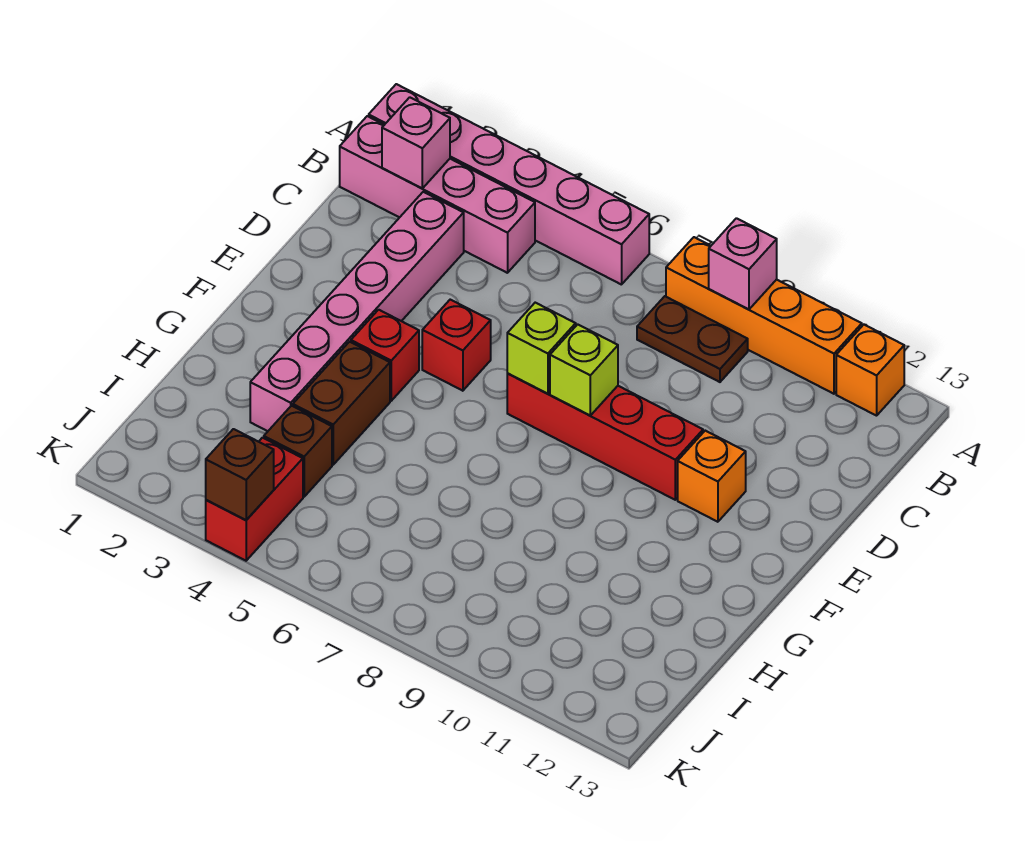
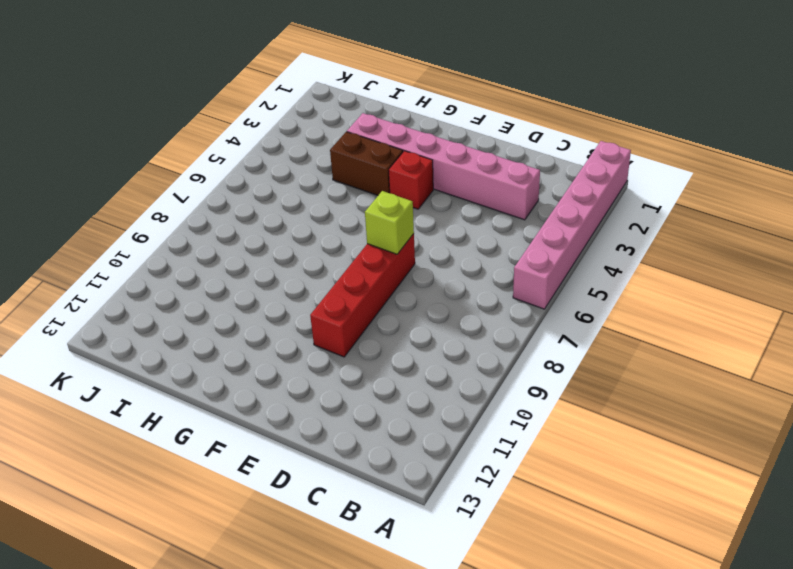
none -> orange brick A8:A11 level 1
none -> orange brick A12 level 1
none -> pink brick B1:B4 level 1

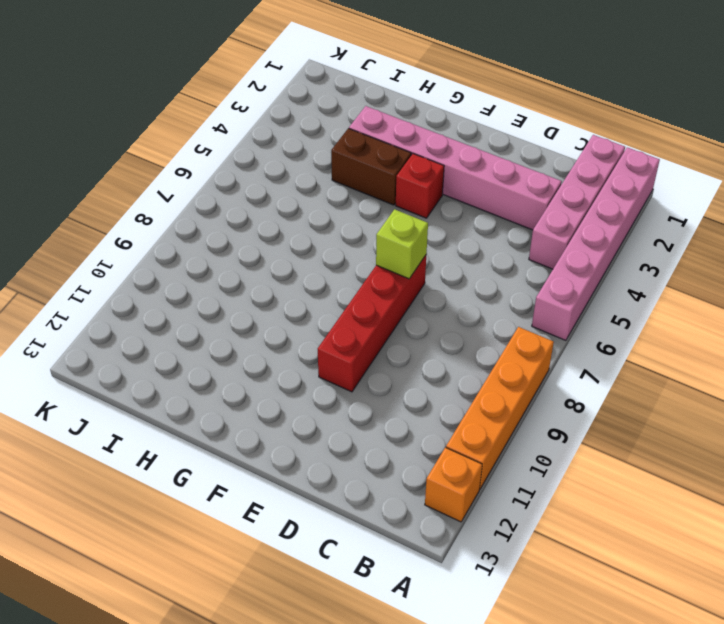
none -> brown plate B8:B9 level 1
none -> red brick E5 level 1
none -> orange brick E11 level 1

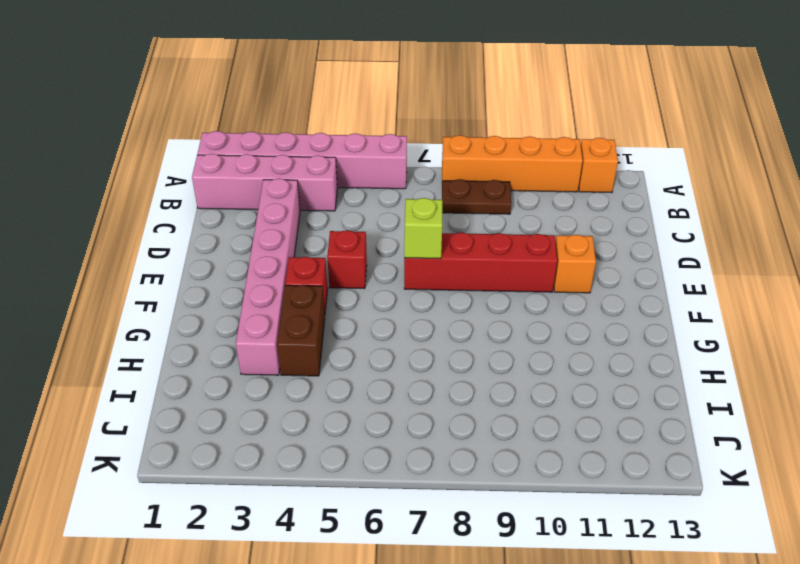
none -> brown brick I4 level 1
none -> red brick J4:K4 level 1
none -> pink brick A9 level 2

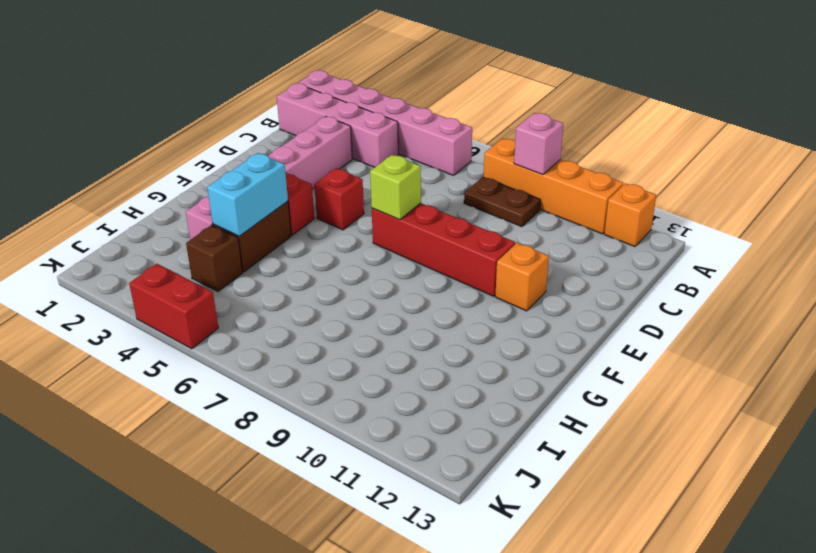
cyan brick G4:H4 level 2 -> none
red brick K4:K5 level 1 -> red brick J4:K4 level 1
none -> pink brick B2 level 2
none -> lime brick E8 level 2
none -> brown brick K4 level 2

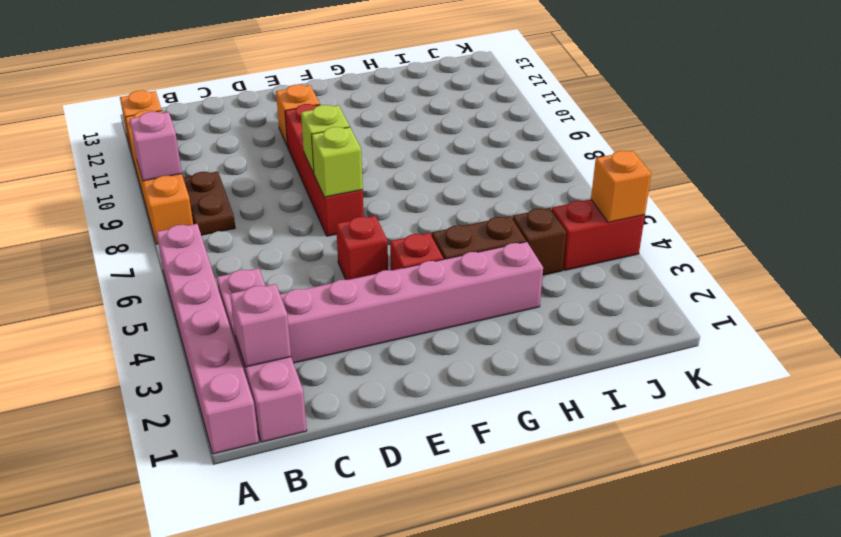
orange brick K4 level 2 -> brown brick K4 level 2

